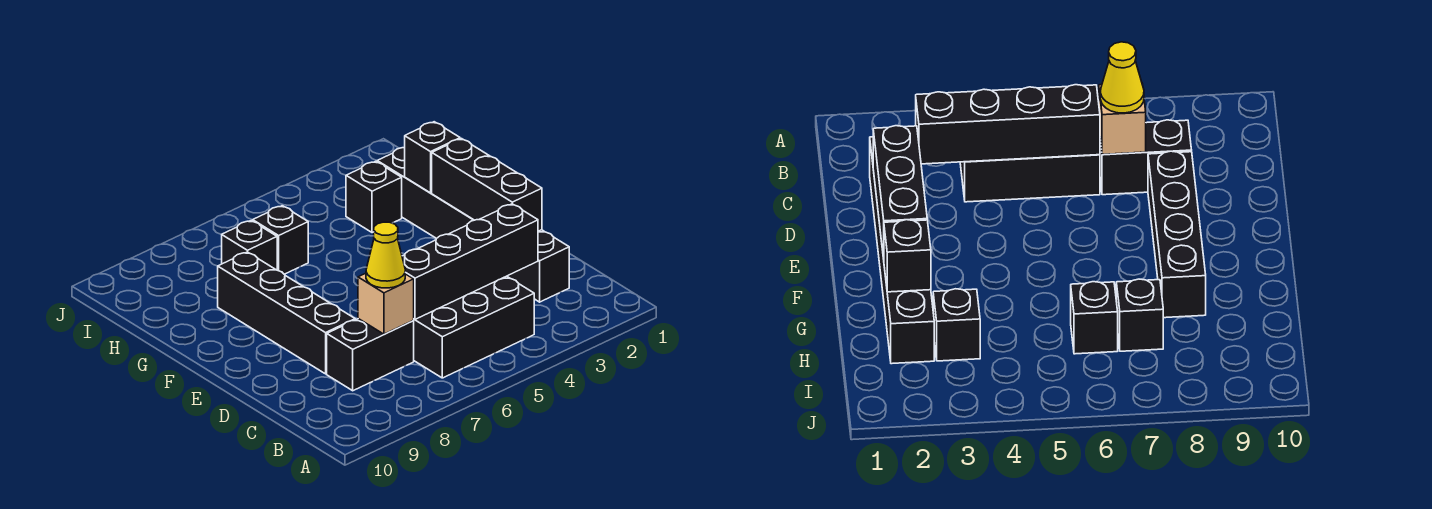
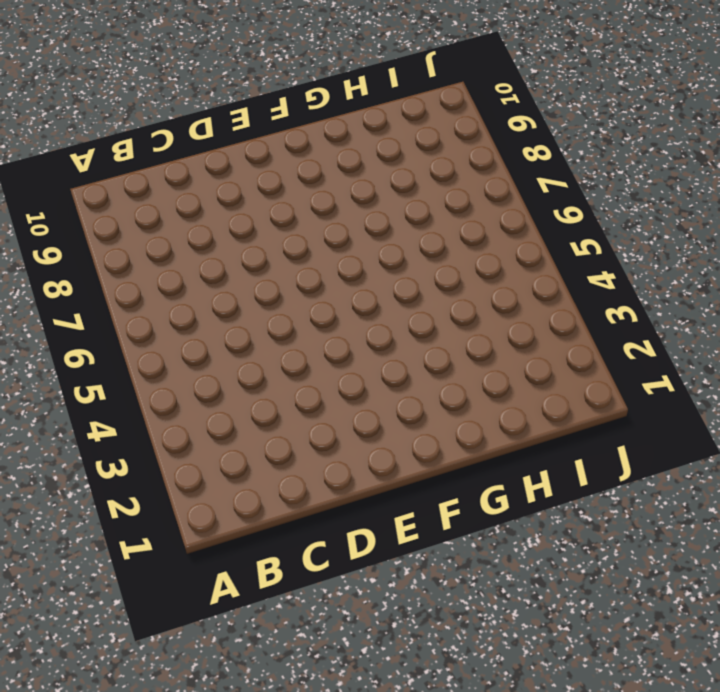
none -> black brick B4:C6 level 1
none -> black brick C2:H2 level 1
none -> black brick C7:C8 level 1

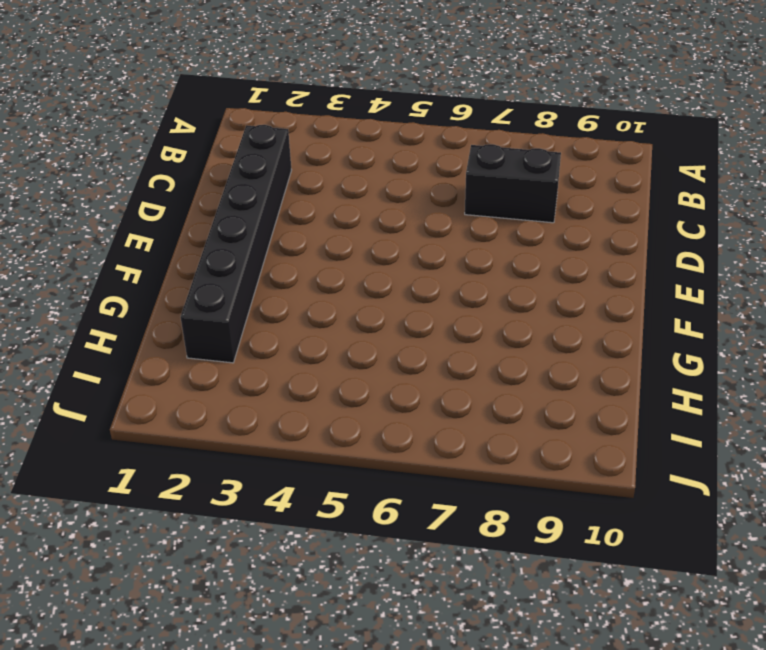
none -> black brick B4:C6 level 1
none -> black brick D8:G8 level 1
none -> black brick H3 level 1

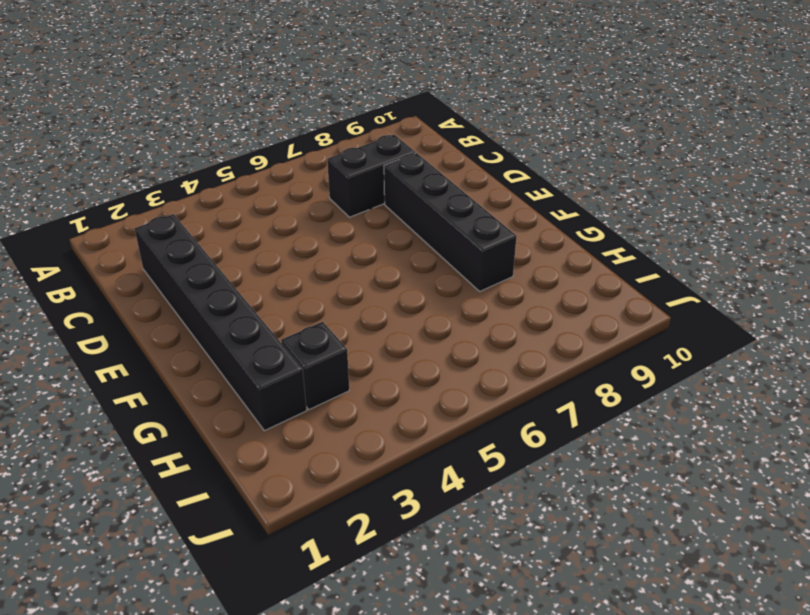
none -> black brick B4:C6 level 1
none -> black brick H6 level 1
none -> black brick H7 level 1

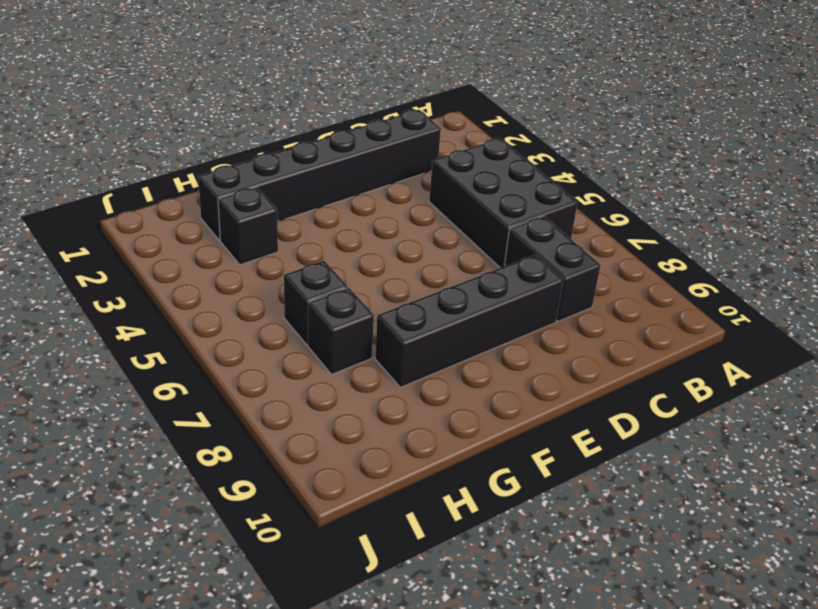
none -> black brick C3:C6 level 2
none -> tan brick C7 level 2
none -> black brick D2:F2 level 2

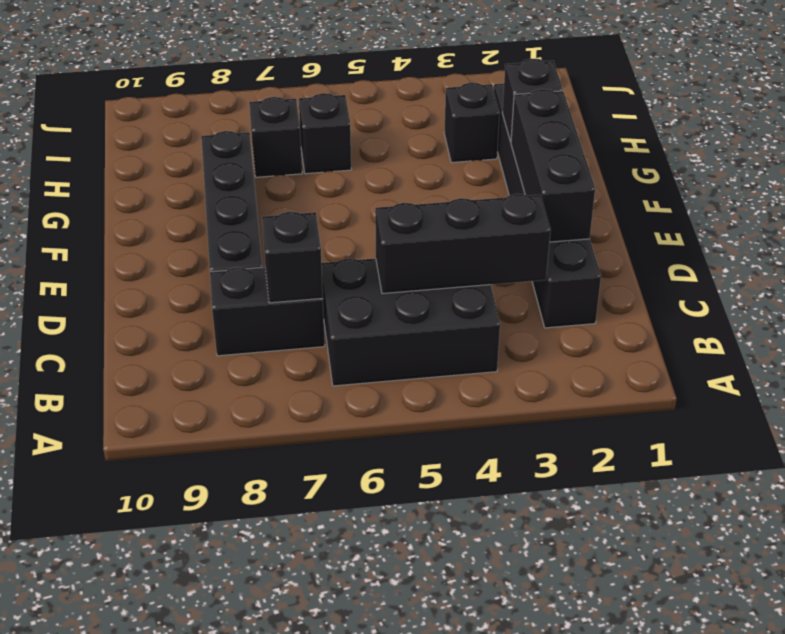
black brick C3:C5 level 2 -> black brick C3:C6 level 2
black brick C7 level 2 -> tan brick C7 level 2
none -> yellow cone C7 level 3

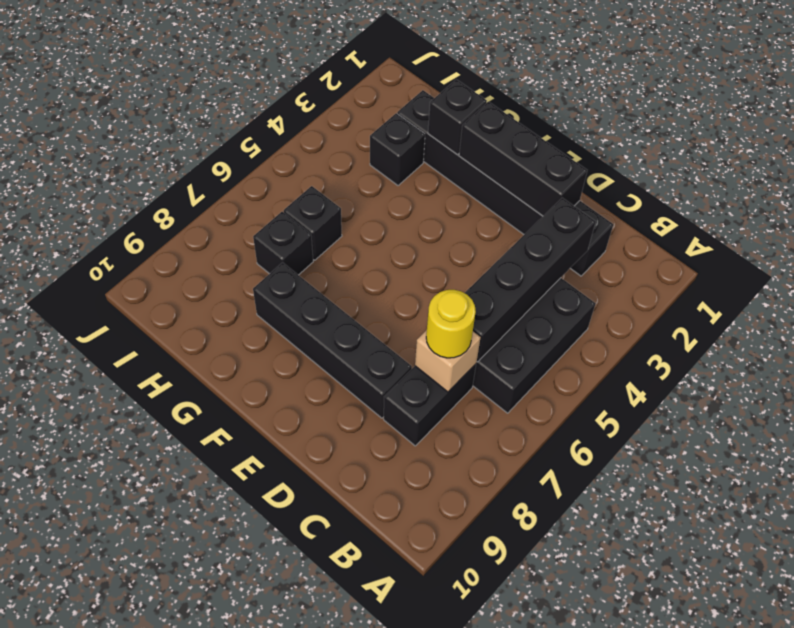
yellow round brick C7 level 3 -> yellow cone C7 level 3

